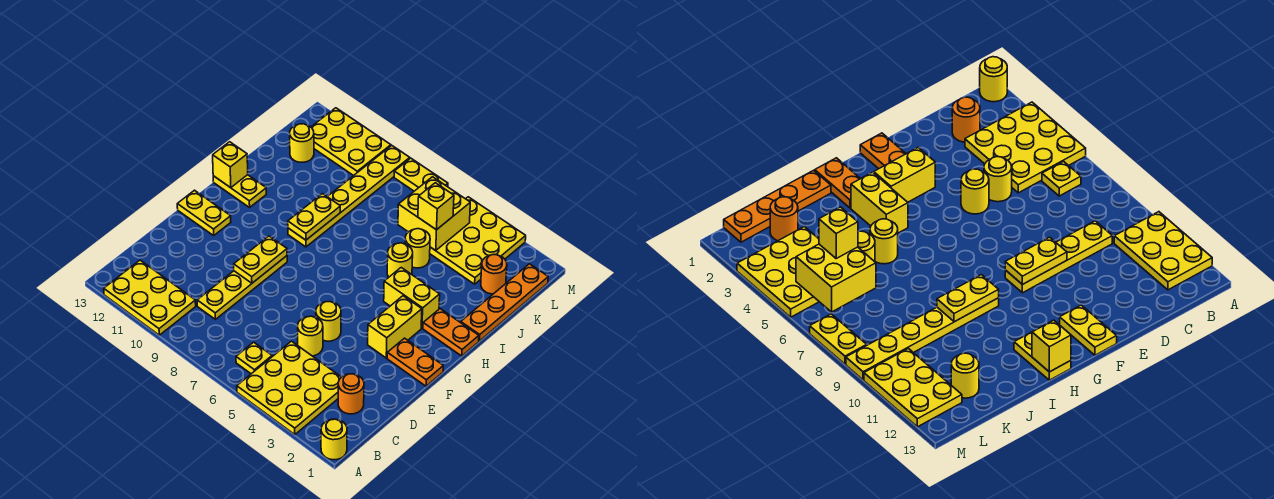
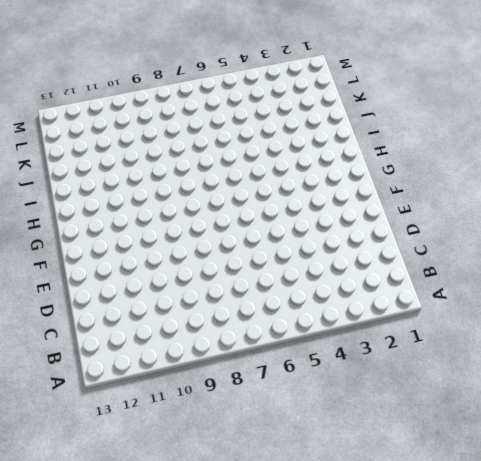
none -> yellow round brick A1 level 1
none -> yellow plate A3:C5 level 1
none -> yellow plate A10:B12 level 1

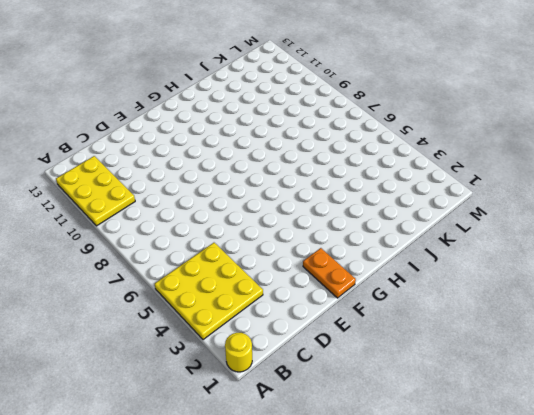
none -> yellow plate B6 level 1
none -> orange round brick C2 level 1
none -> yellow plate C9:F9 level 1

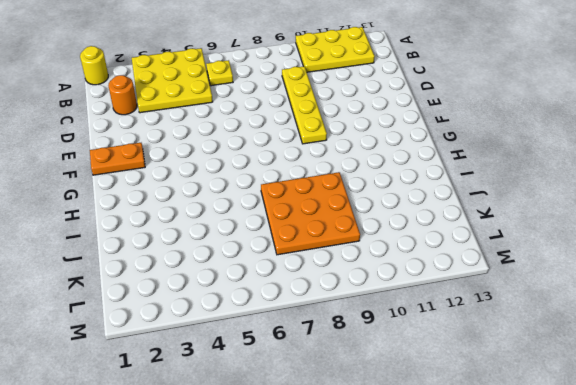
orange plate I7:K9 level 1 -> yellow plate H9:M9 level 1
none -> yellow round brick D5 level 1
none -> yellow round brick E5 level 1
none -> yellow brick F3:G3 level 1

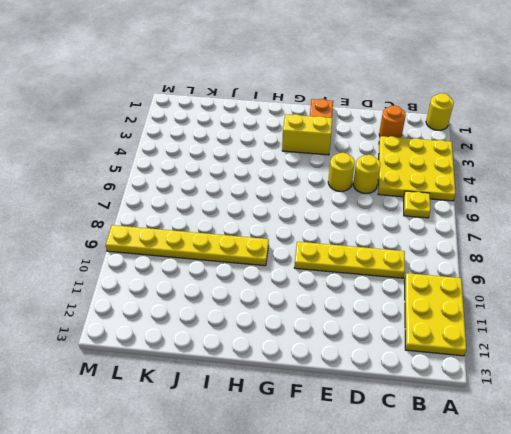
none -> yellow plate F12:F13 level 1
none -> orange plate H1:H2 level 1
none -> yellow brick H3:H4 level 1

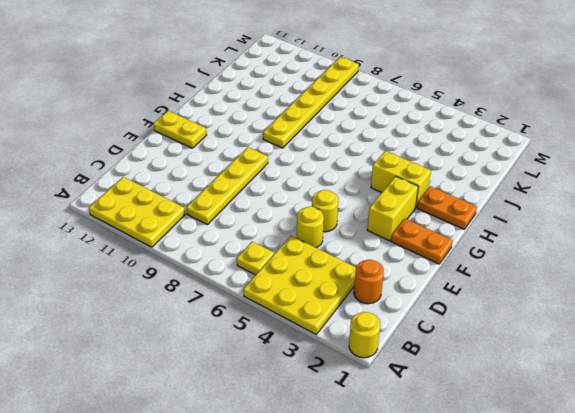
none -> yellow plate H12:H13 level 1
none -> orange plate I1:L1 level 1
none -> yellow round brick I5 level 1

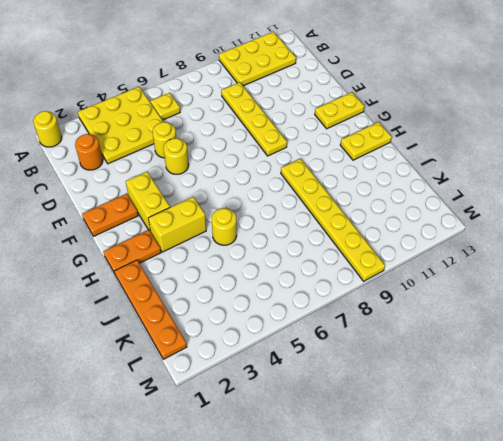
none -> yellow round brick J5 level 1
none -> orange round brick K2 level 1
none -> yellow plate K3:M5 level 1

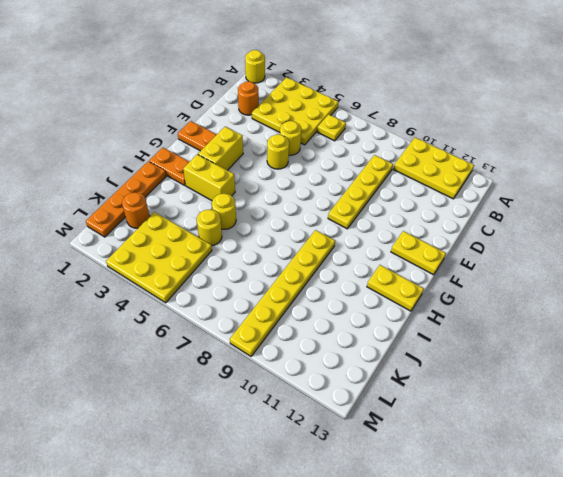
none -> yellow round brick K12 level 1
none -> yellow plate L10:M12 level 1
none -> yellow plate M7:M8 level 1

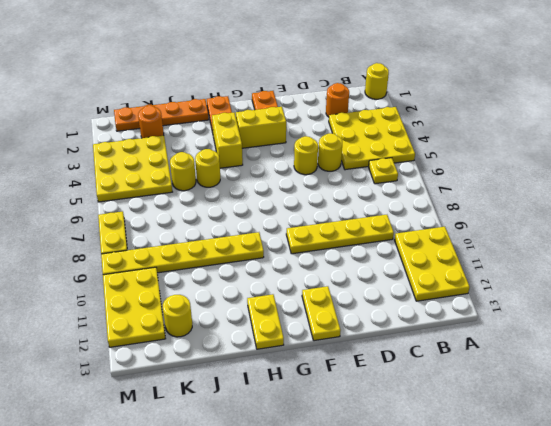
none -> yellow plate E9:F9 level 2
none -> yellow plate H9:I9 level 2
none -> yellow brick H13 level 2

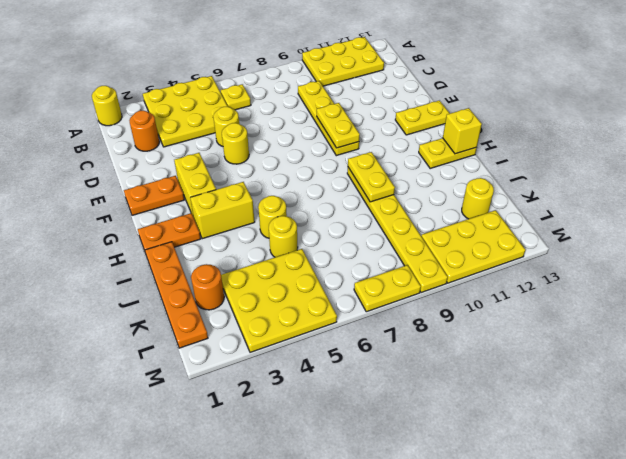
none -> yellow brick K5:L6 level 2
none -> yellow brick K5 level 3

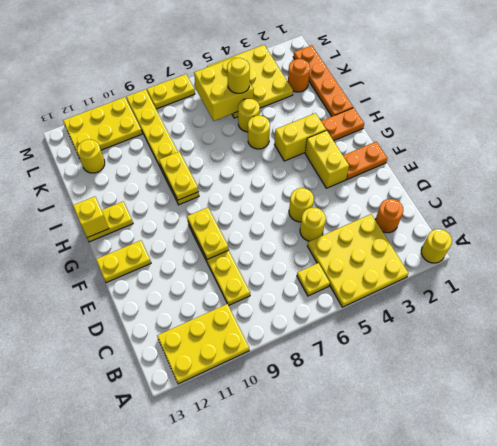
yellow round brick K5 level 3 -> yellow brick K5 level 3

